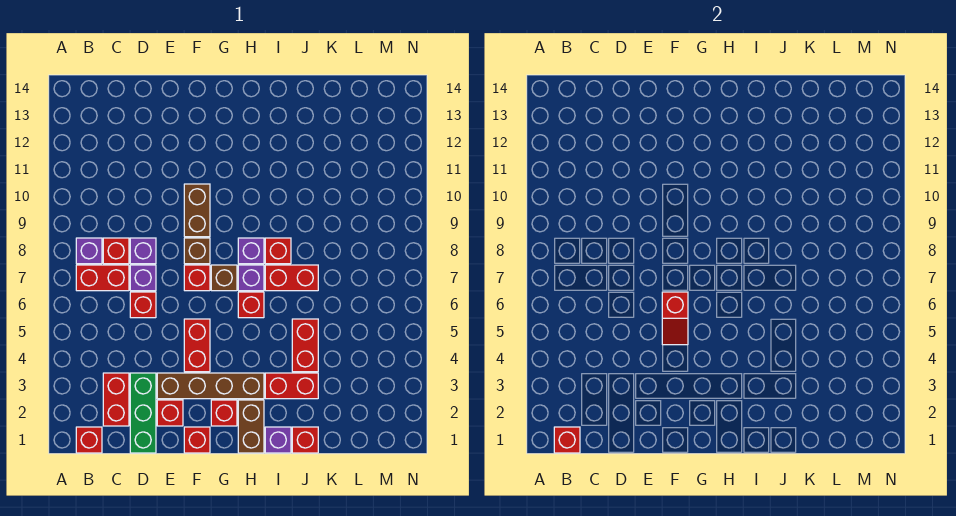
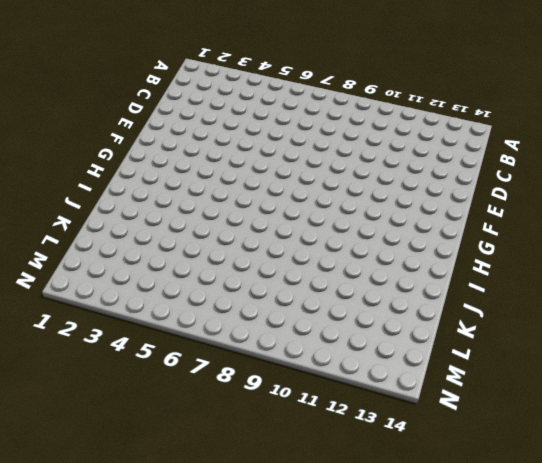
none -> red brick B1 level 1
none -> red brick B7:C7 level 1
none -> purple brick B8 level 1
none -> red brick C2:C3 level 1

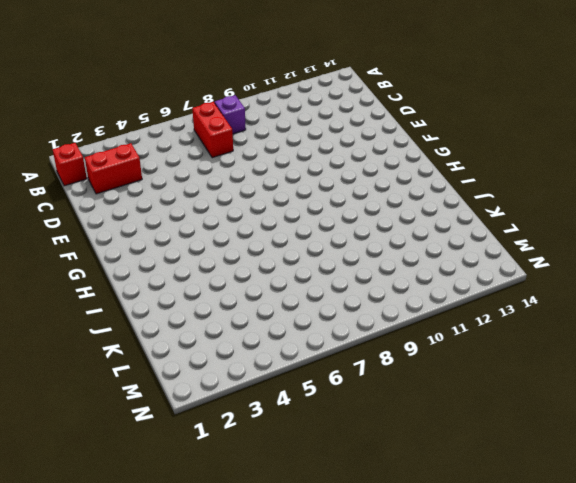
none -> red brick C8 level 1
none -> green brick D1:D3 level 1
none -> red brick D6 level 1
none -> purple brick D7 level 1

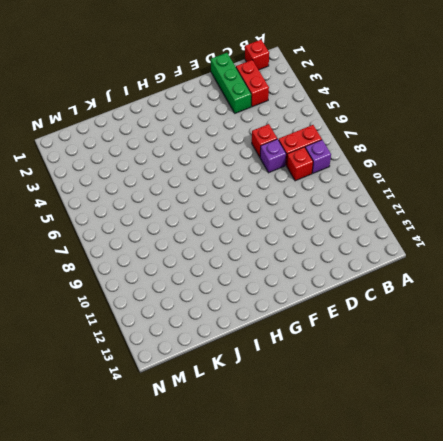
none -> purple brick D8 level 1
none -> red brick E2 level 1
none -> brown brick E3:H3 level 1
none -> red brick F1 level 1

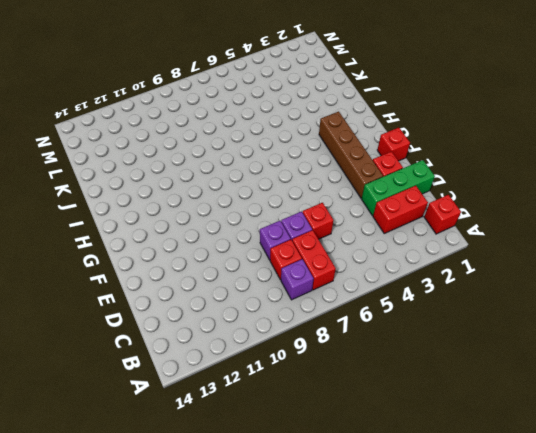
none -> red brick F4:F5 level 1
none -> red brick F7 level 1
none -> brown brick F8 level 1
none -> brown brick F9:F10 level 1

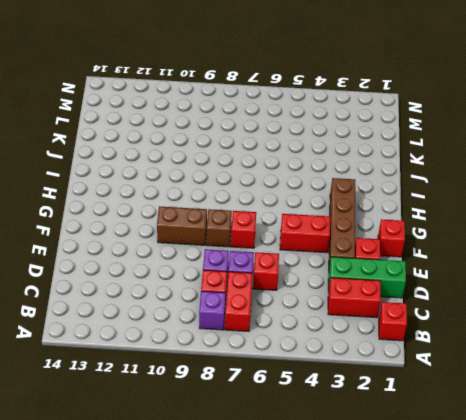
none -> red brick G2 level 1
none -> brown brick G7 level 1
none -> brown brick H1:H2 level 1
none -> red brick H6 level 1

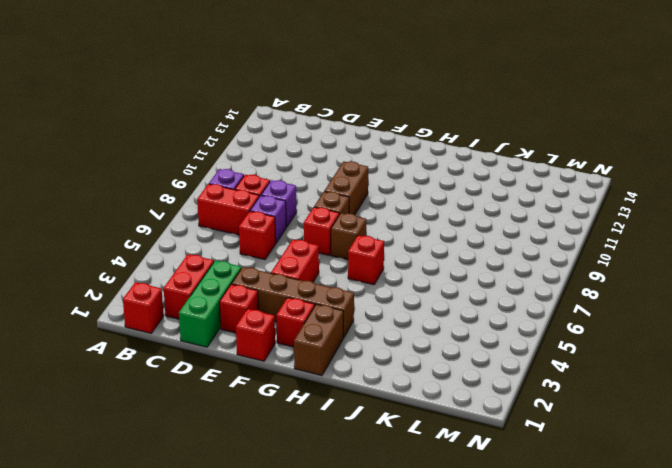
none -> purple brick H7 level 1
none -> purple brick H8 level 1
none -> purple brick I1 level 1
none -> red brick I3:J3 level 1

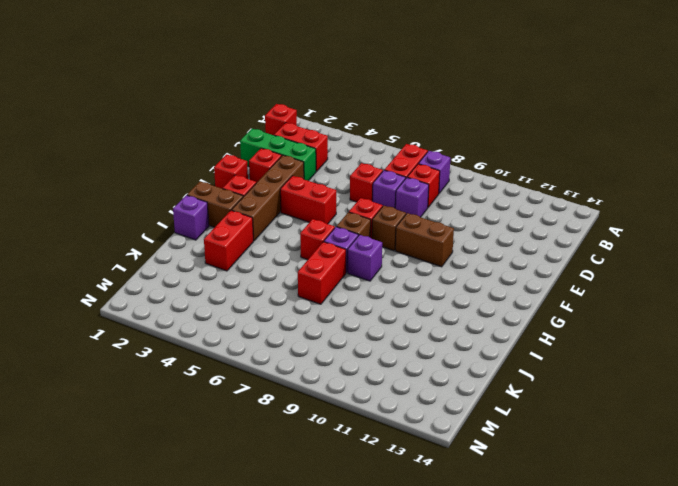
none -> red brick I8 level 1
none -> red brick J1 level 1
none -> red brick J4:J5 level 1
none -> red brick B1 level 2

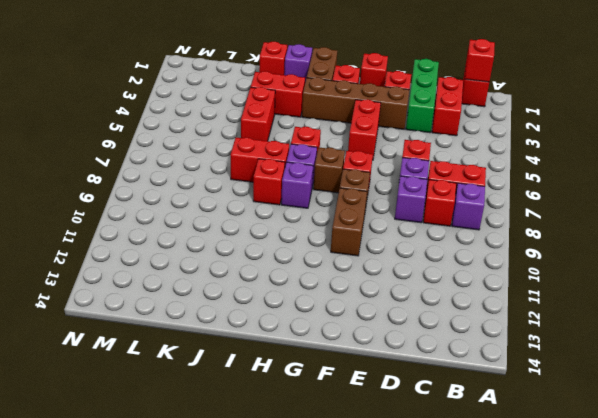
none -> red slope F5:F6 level 2 top 6

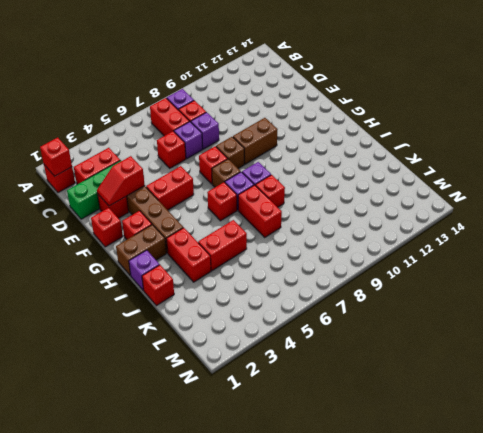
red slope E2:E3 level 2 top 3 -> red slope F5:F6 level 2 top 6

